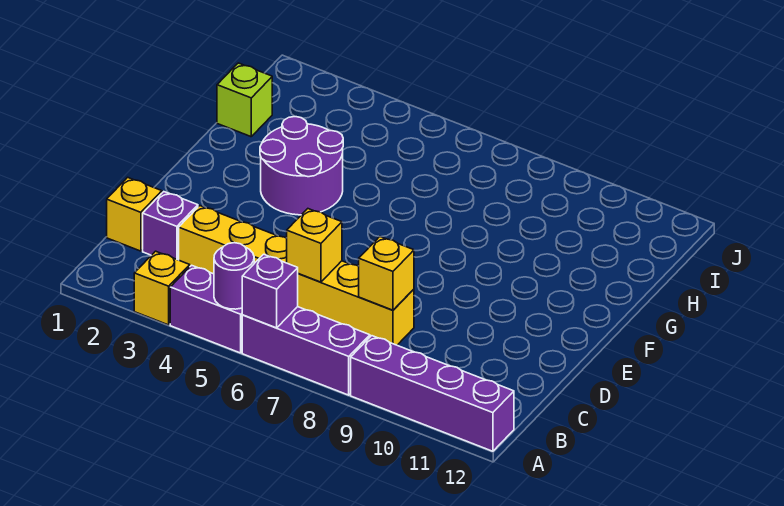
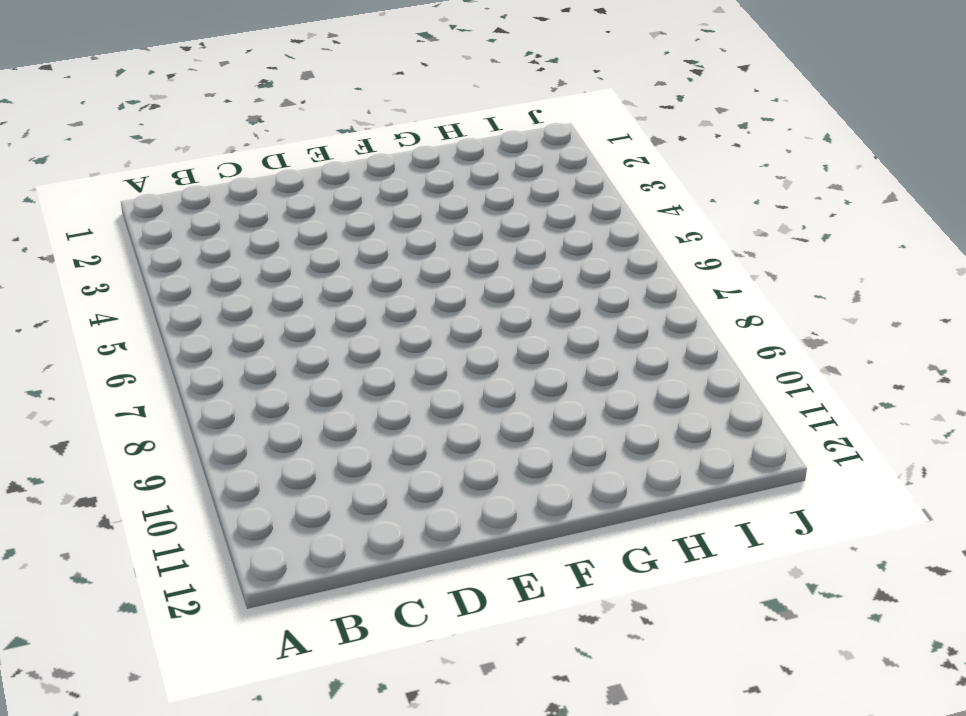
none -> yellow brick A3 level 1
none -> purple brick A4:A5 level 1
none -> purple brick A6:A8 level 1

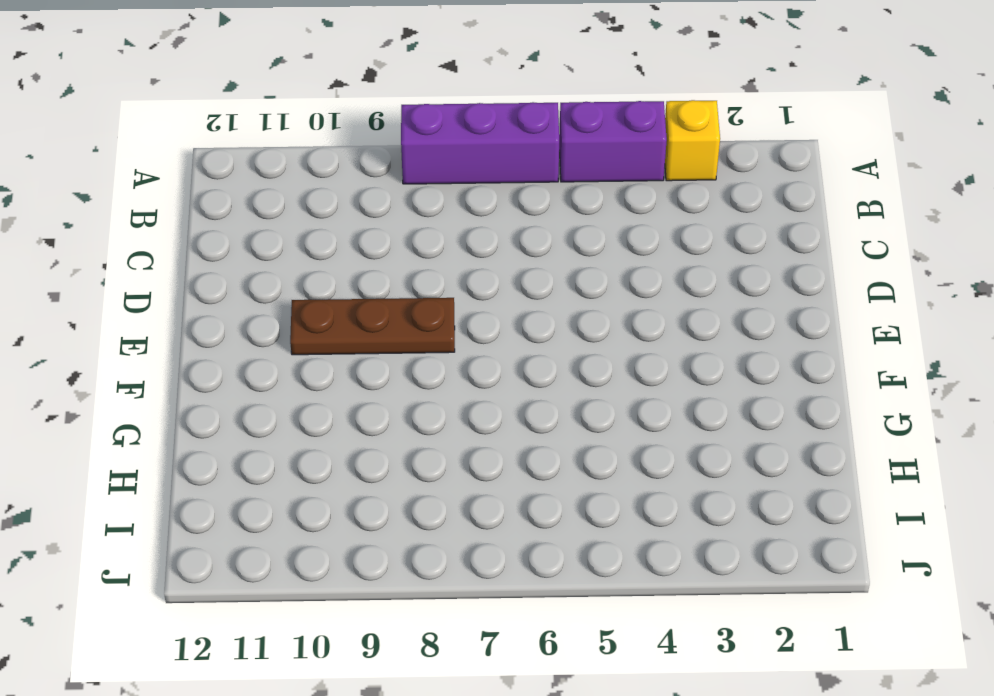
brown plate E8:E10 level 1 -> none
none -> purple brick A9:A12 level 1
none -> yellow brick C1 level 1
none -> purple brick C2 level 1

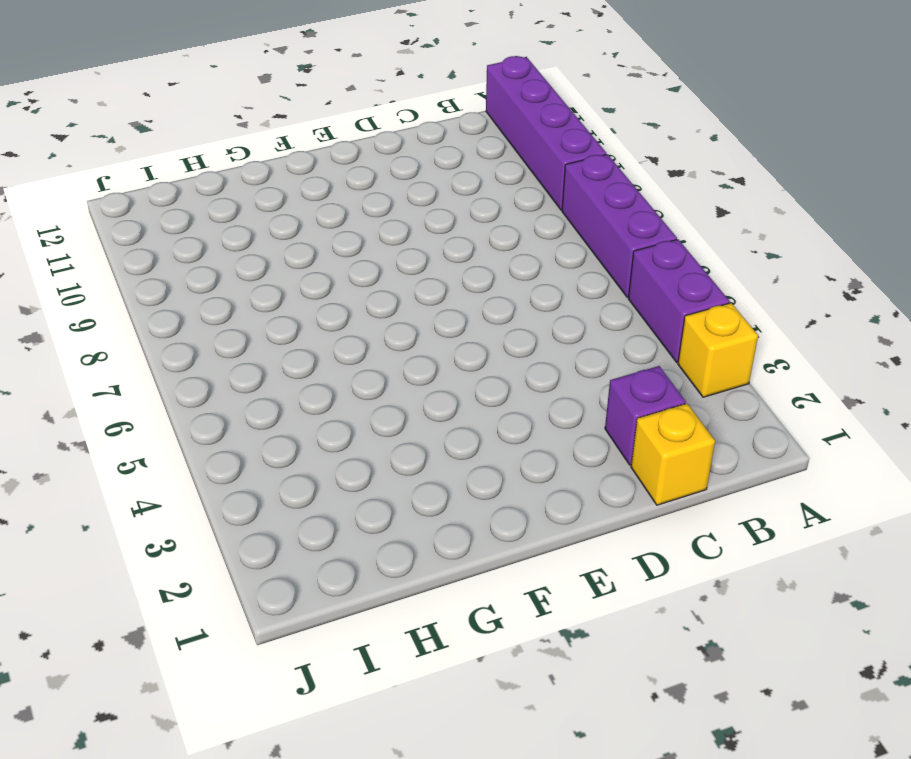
none -> yellow brick C3:C8 level 1
none -> purple round brick F3:G4 level 1
none -> lime brick H1 level 1

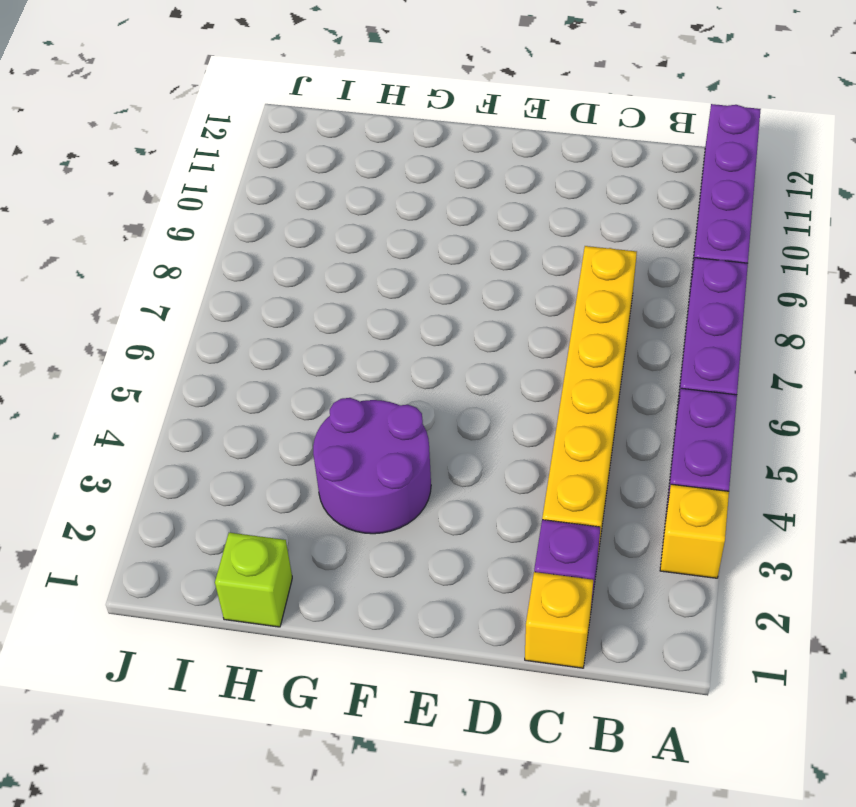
none -> purple round brick A5 level 2
none -> purple brick A6 level 2
none -> yellow brick C6 level 2

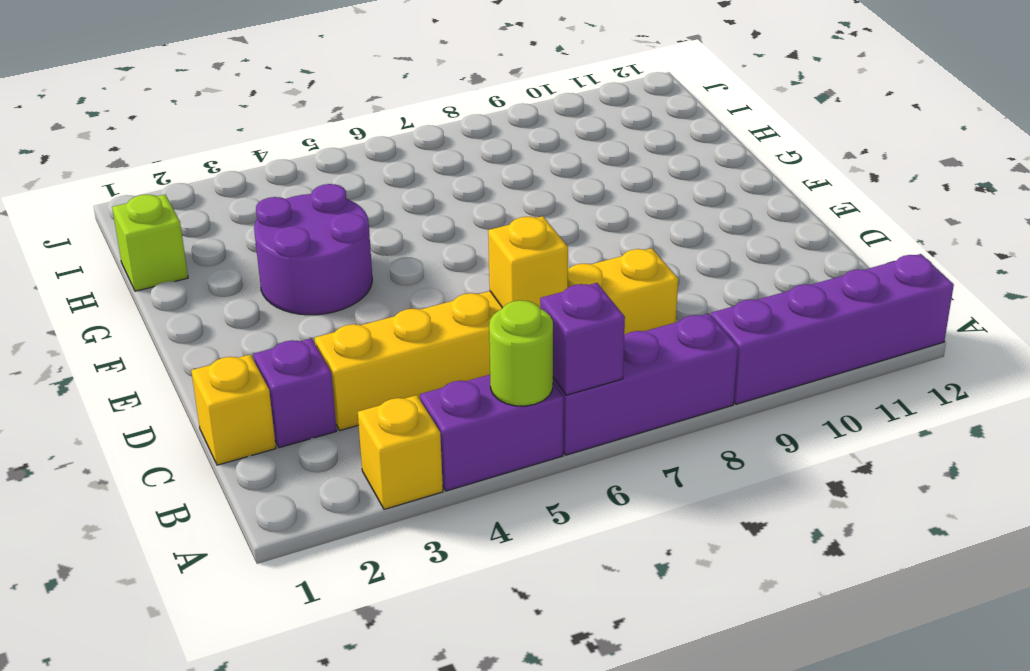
lime round brick A5 level 2 -> purple round brick A5 level 2
none -> yellow brick C8 level 2

